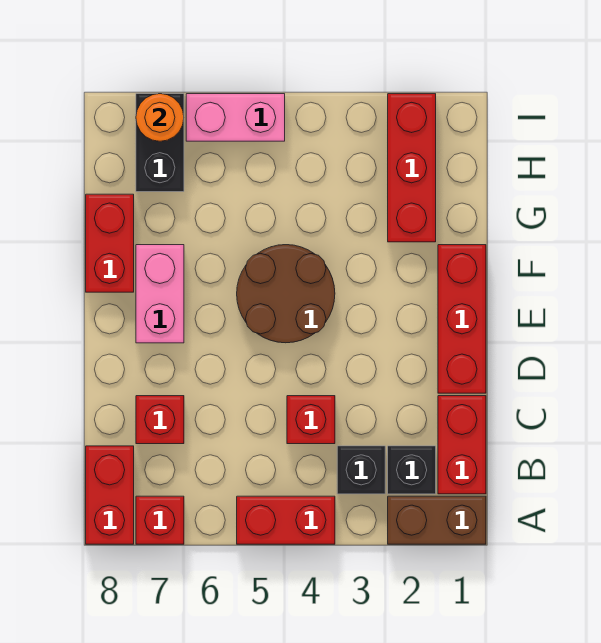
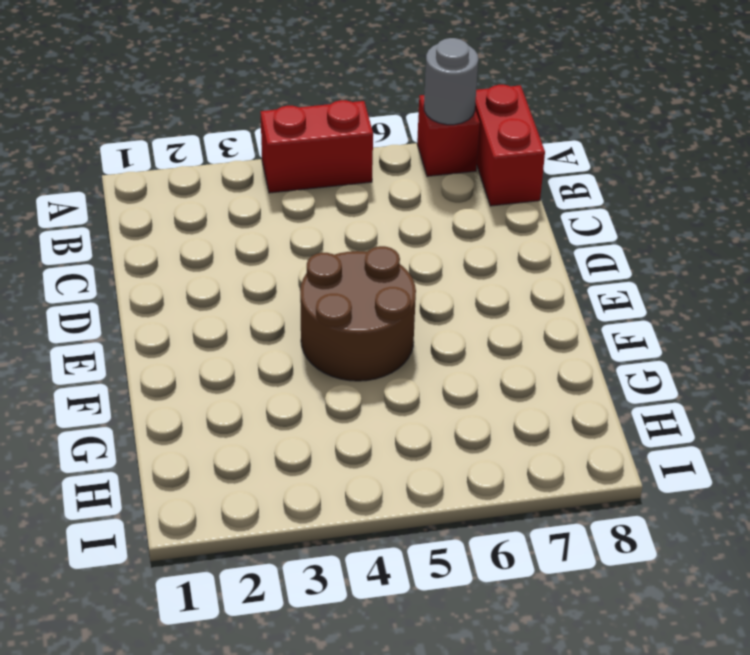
grey round brick A7 level 2 -> none
none -> brown brick A1:A2 level 1
none -> red brick B1:C1 level 1
none -> black brick B2 level 1

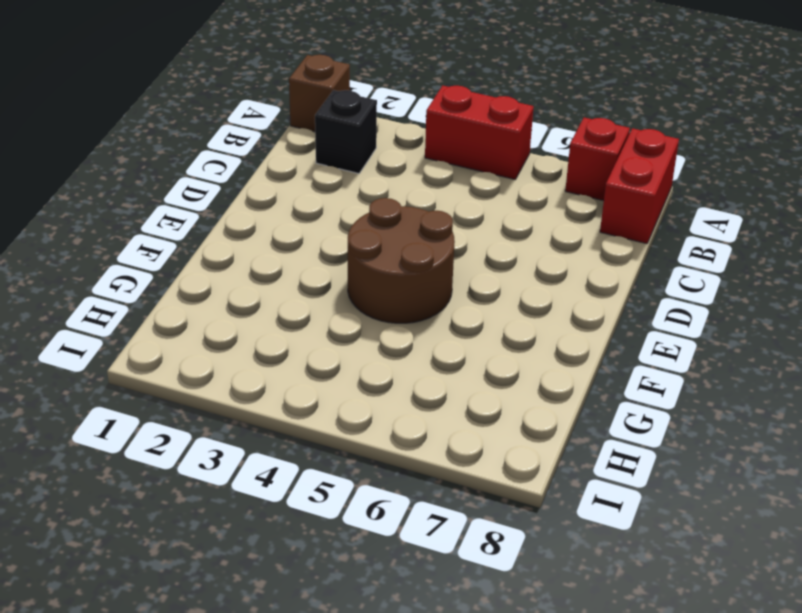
brown brick A1 level 1 -> brown brick A1:A2 level 1
none -> red brick B1:C1 level 1
none -> black brick B3 level 1
none -> red brick C4 level 1

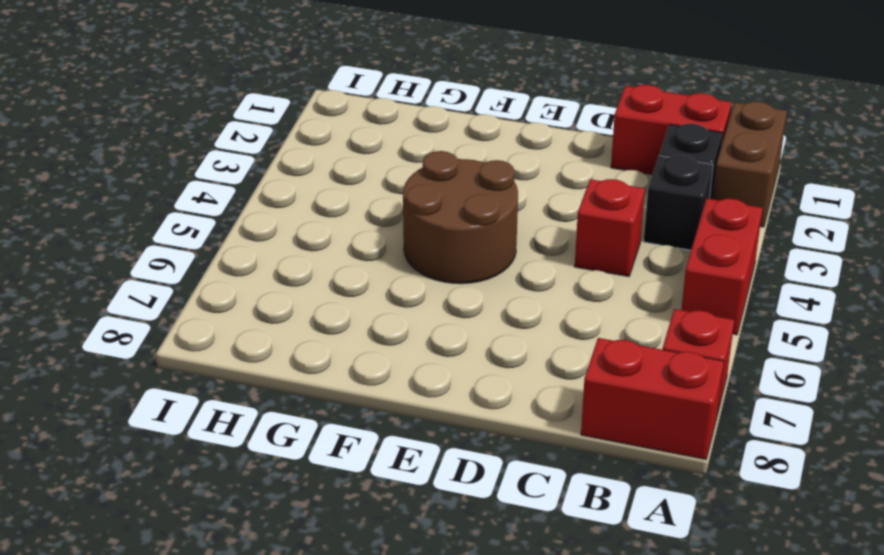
none -> red brick C7 level 1
none -> red brick D1:F1 level 1
none -> pink brick E7:F7 level 1

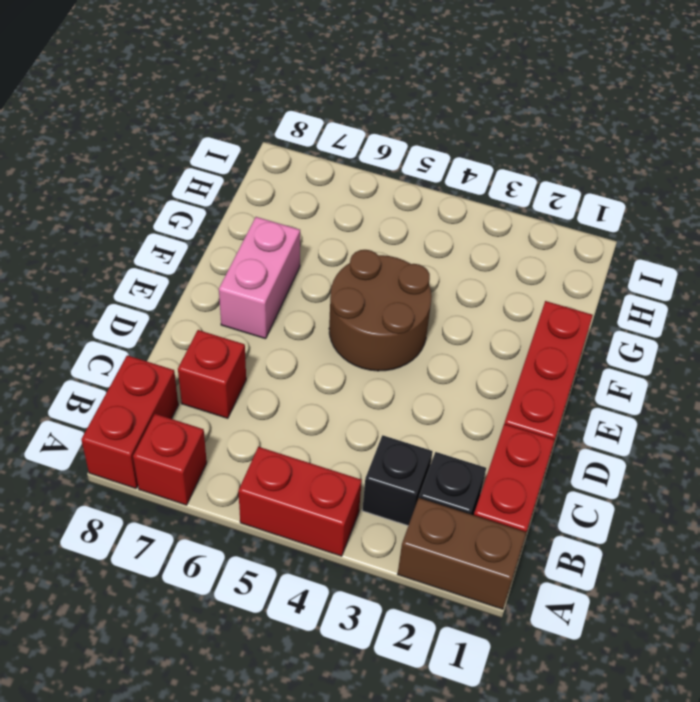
none -> red brick C4 level 1
none -> red brick F8:G8 level 1
none -> red brick G2:I2 level 1

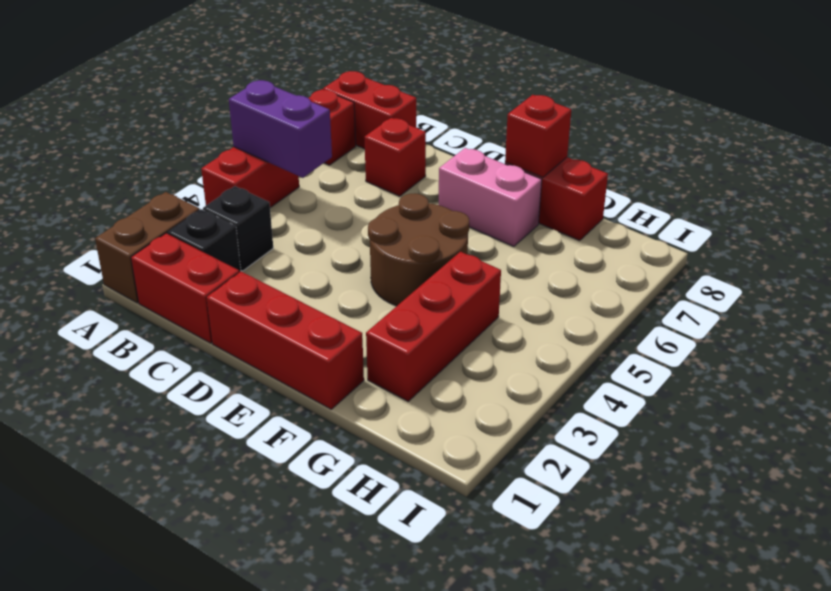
purple brick A5:B5 level 2 -> none
red brick F8 level 2 -> red brick C4 level 1
red brick G2:G4 level 1 -> red brick G2:I2 level 1
none -> black brick H7:I7 level 1
none -> pink brick I5:I6 level 1
none -> orange round brick I7 level 2

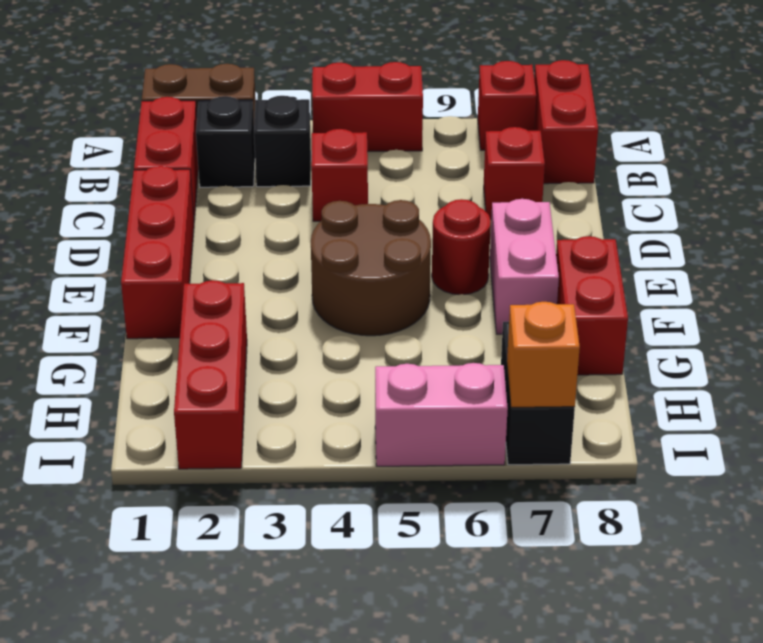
red round brick E6 level 1 -> none
orange brick I7 level 2 -> orange round brick I7 level 2

